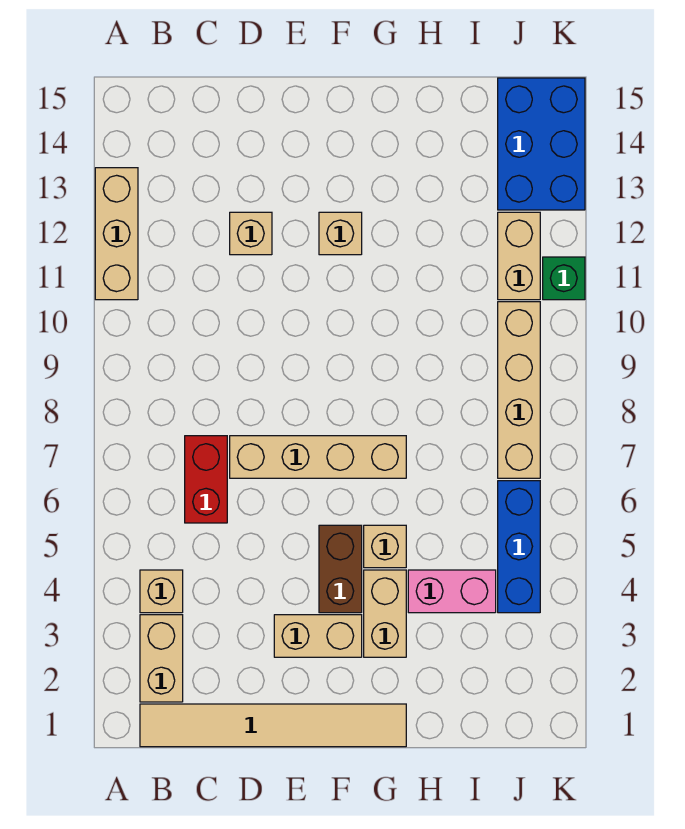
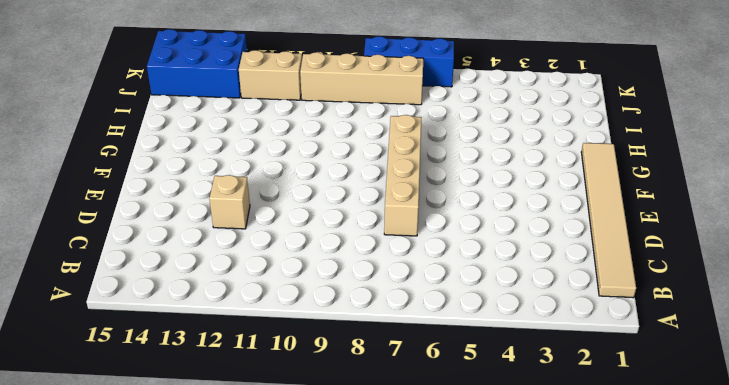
blue brick K6:K8 level 1 -> blue brick J4:J6 level 1
none -> tan brick A11:A13 level 1
none -> tan brick B2:B3 level 1
none -> tan brick B4 level 1

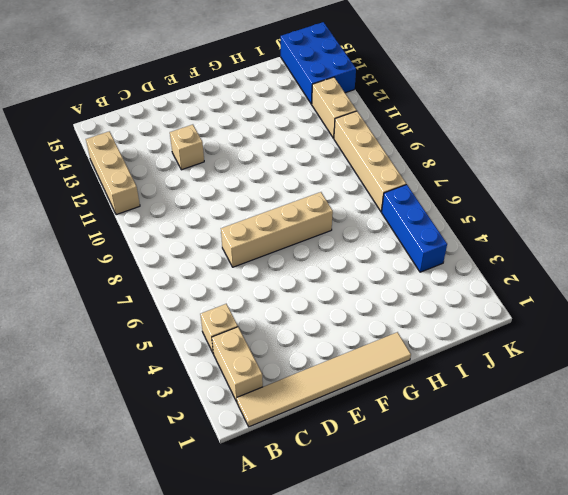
none -> red brick C6:C7 level 1
none -> tan brick E3:F3 level 1
none -> brown brick F4:F5 level 1

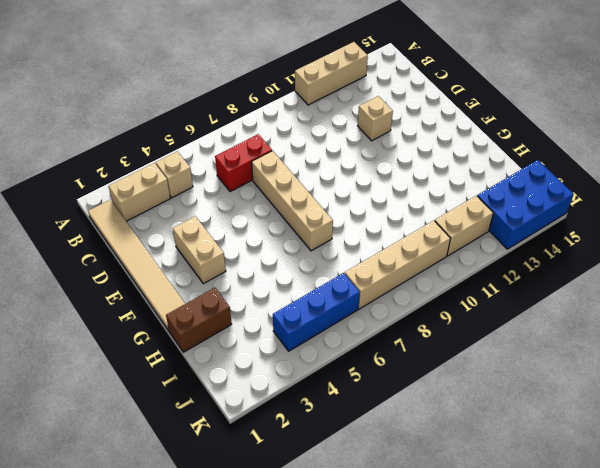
brown brick H1:H2 level 1 -> brown brick F4:F5 level 1
none -> tan brick F12 level 1
none -> tan brick G3:G4 level 1
none -> tan brick G5 level 1

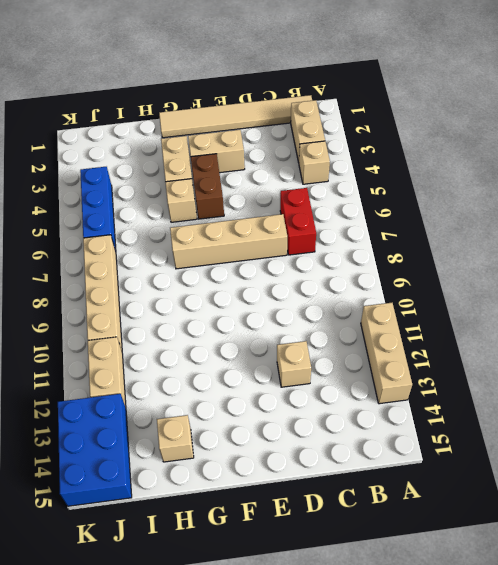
tan brick H14 level 1 -> tan brick F12 level 1
none -> pink brick H4:I4 level 1
none -> green brick K11 level 1

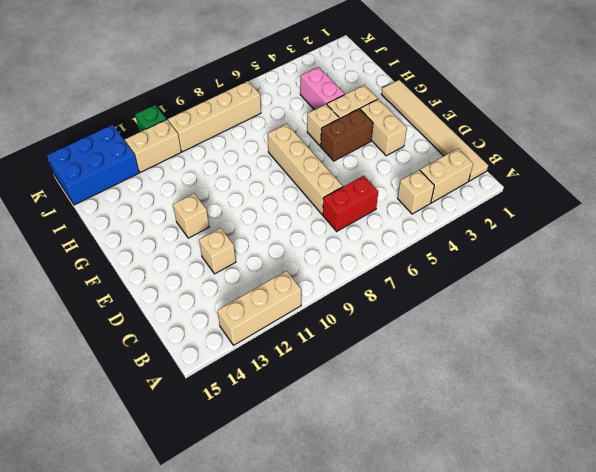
none -> blue brick J4:J6 level 1

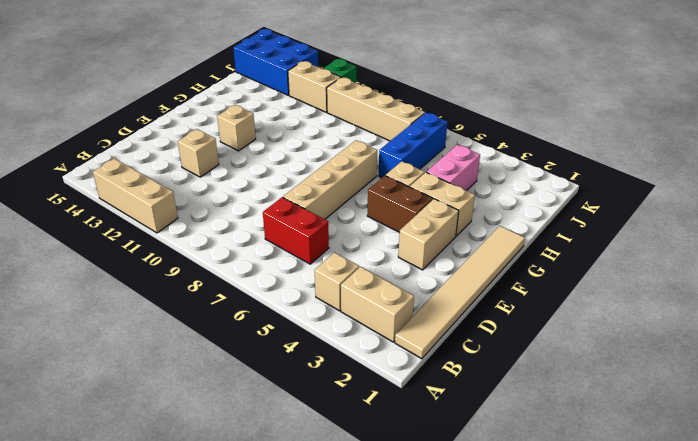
blue brick H6:J6 level 1 -> blue brick J4:J6 level 1

